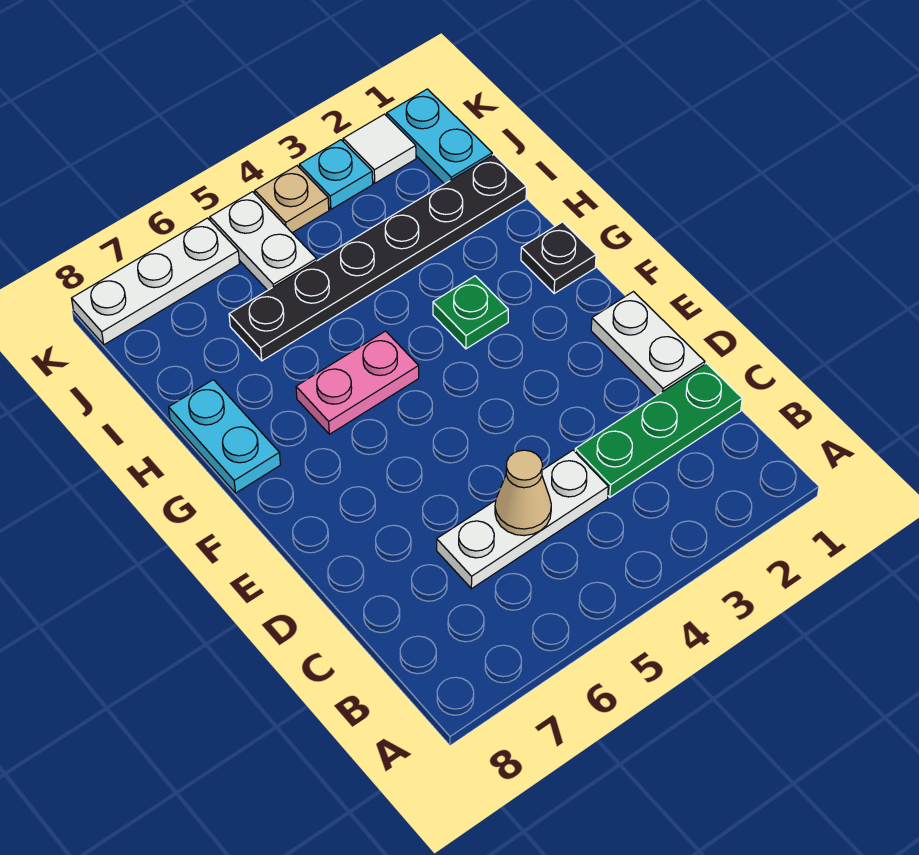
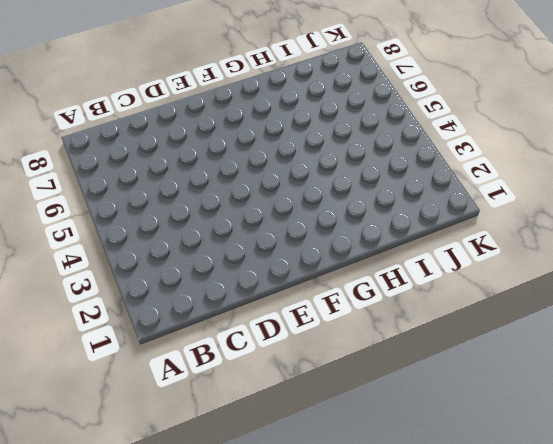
none -> green plate C1:C3 level 1
none -> white plate C4:C6 level 1
none -> white plate D1:E1 level 1

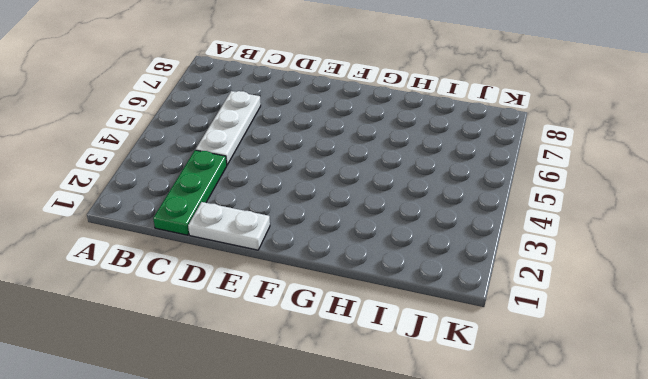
none -> black plate G1 level 1
none -> green plate G3 level 1
none -> pink plate G5:G6 level 1

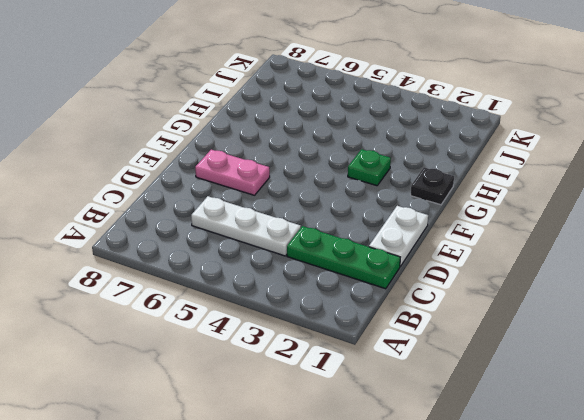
pink plate E6:E7 level 1 -> pink plate G5:G6 level 1
none -> cyan plate G8:H8 level 1
none -> black plate I1:I6 level 1
none -> cyan plate J1:K1 level 1

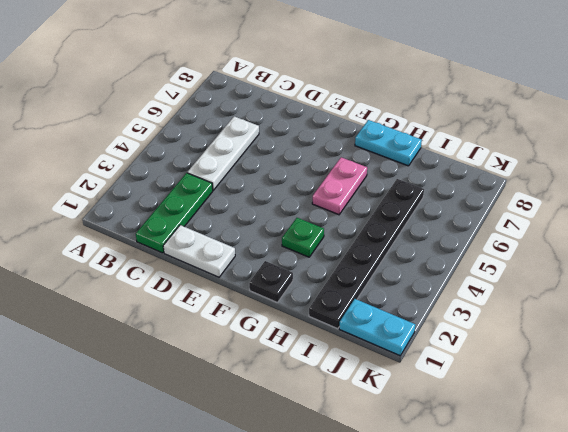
none -> white plate J5:K5 level 1
none -> white tile K2 level 1
none -> cyan plate K3 level 1

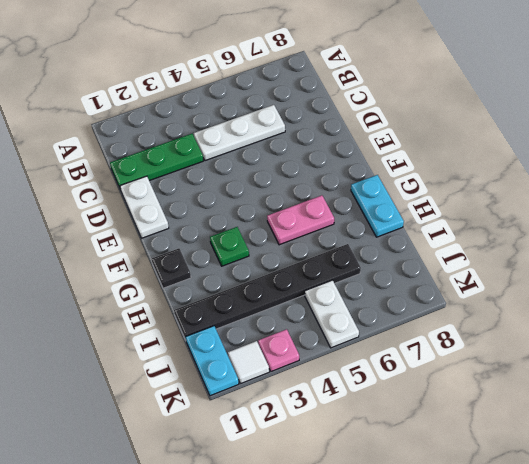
pink plate K3 level 1 -> cyan plate K3 level 1
none -> tan plate K4 level 1
none -> white plate K6:K8 level 1
none -> tan cone C5 level 2

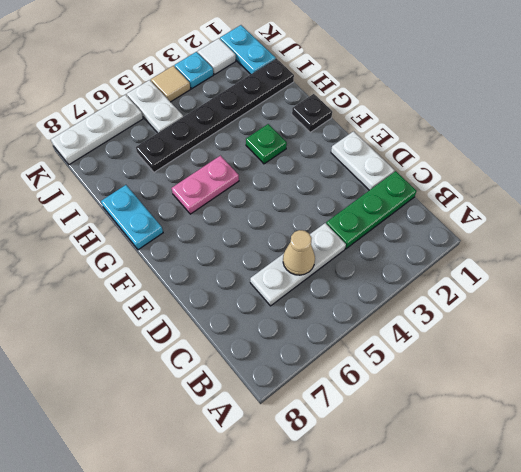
tan tile K4 level 1 -> tan plate K4 level 1

